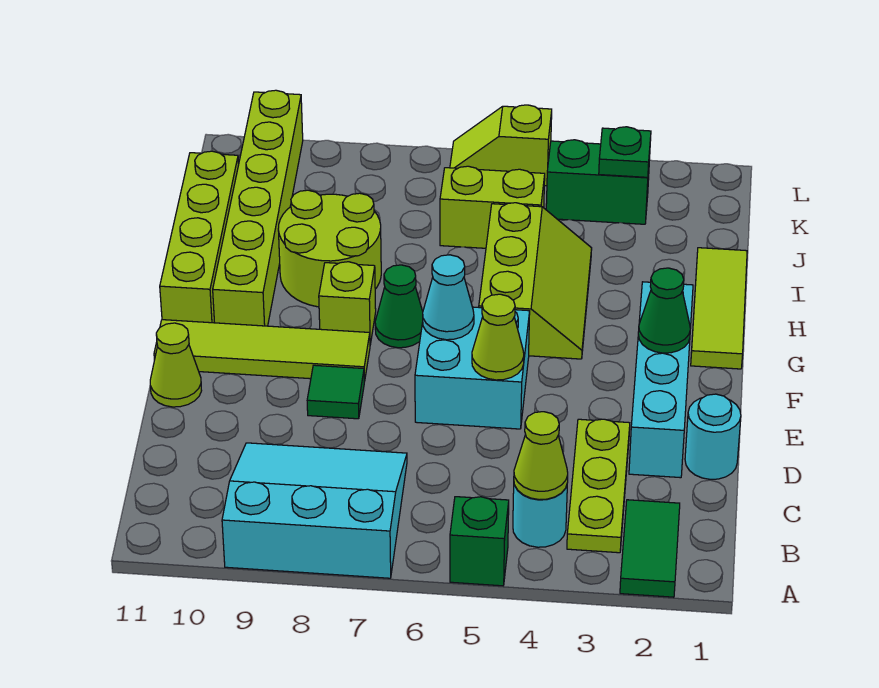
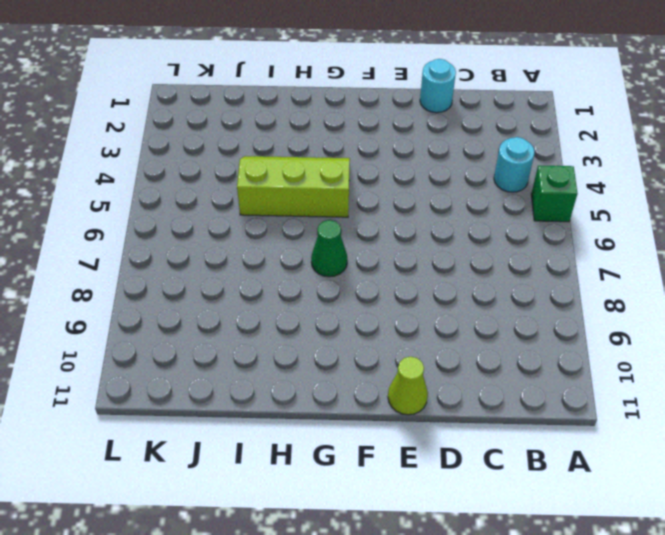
none -> green tile A2:B2 level 1
none -> cyan slope A7:C9 level 1 top A
none -> lime plate B3:D3 level 1

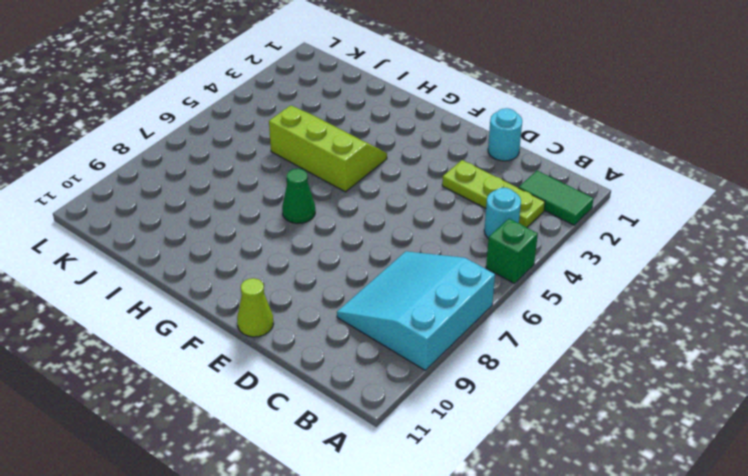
none -> cyan brick D2:G2 level 1
none -> cyan brick E5:F6 level 1
none -> green tile E8 level 1

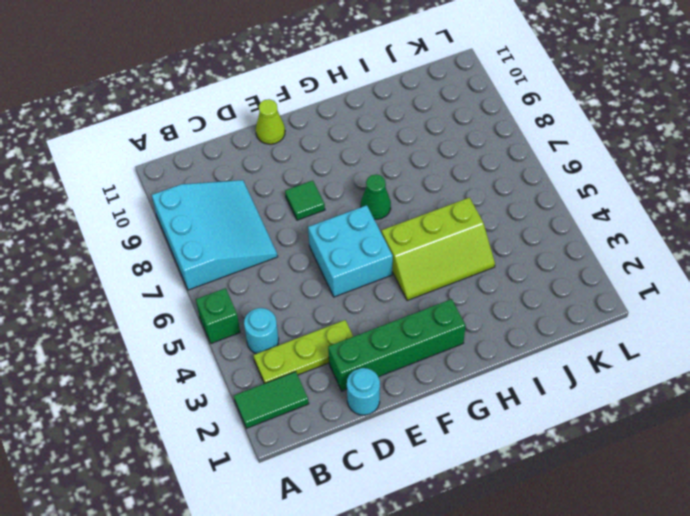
green brick D2:G2 level 1 -> cyan brick D2:G2 level 1
none -> lime tile F8:F11 level 1
none -> lime tile G1:I1 level 1
none -> lime brick G8 level 1

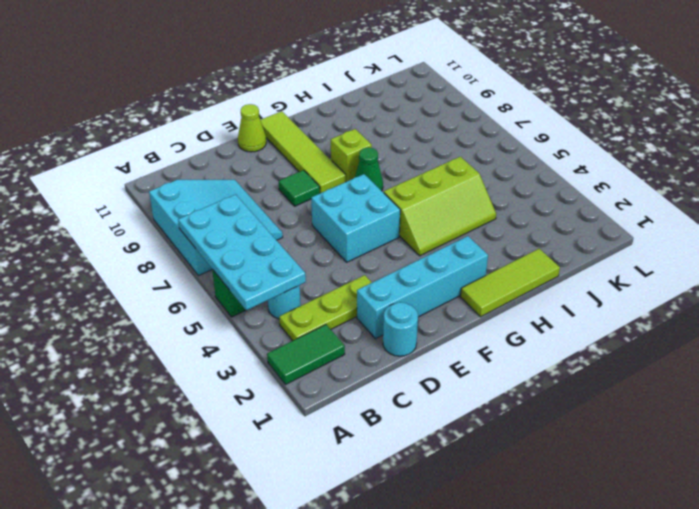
cyan plate A4:B7 level 2 -> lime cone B4 level 2
none -> lime brick G10:L10 level 1
none -> lime brick G11:J11 level 1
none -> lime round brick H8:I9 level 1

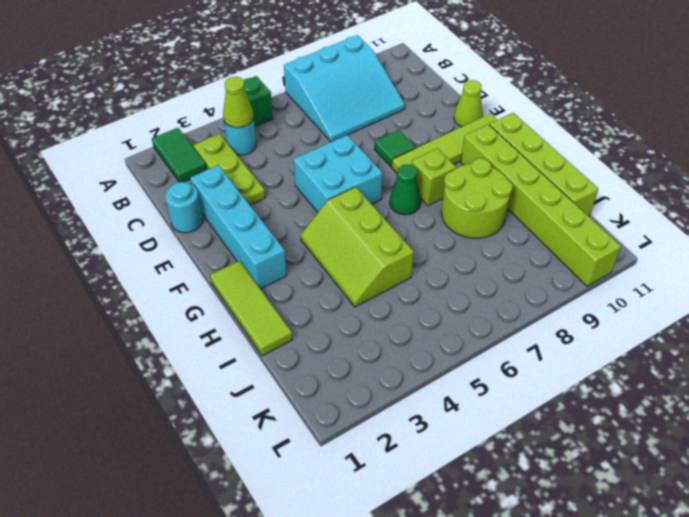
none -> lime brick J5:J6 level 1
none -> green brick K3:K4 level 1
none -> lime slope L5:L6 level 1 top 5

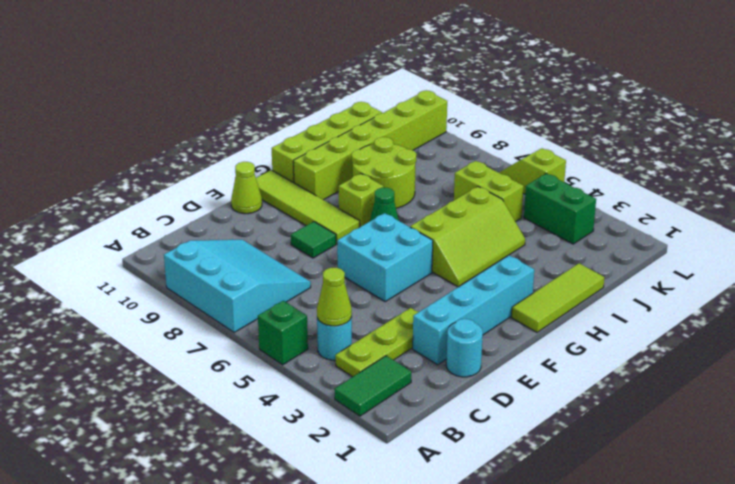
none -> lime cone E5 level 2
none -> green cone F2 level 2
none -> cyan cone F6 level 2

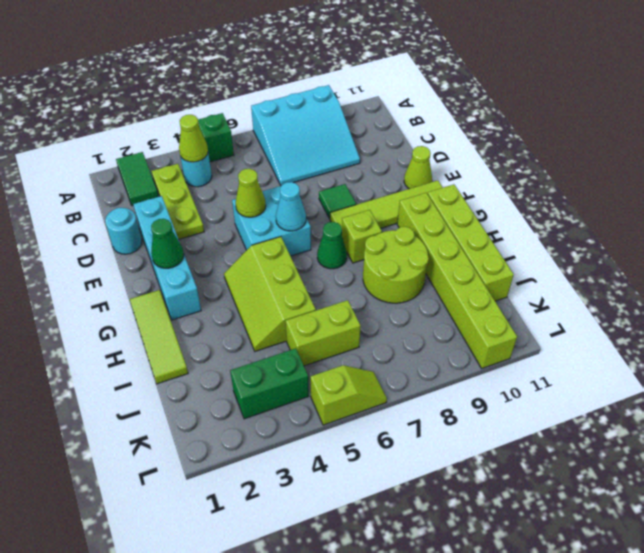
none -> green plate K3 level 2

